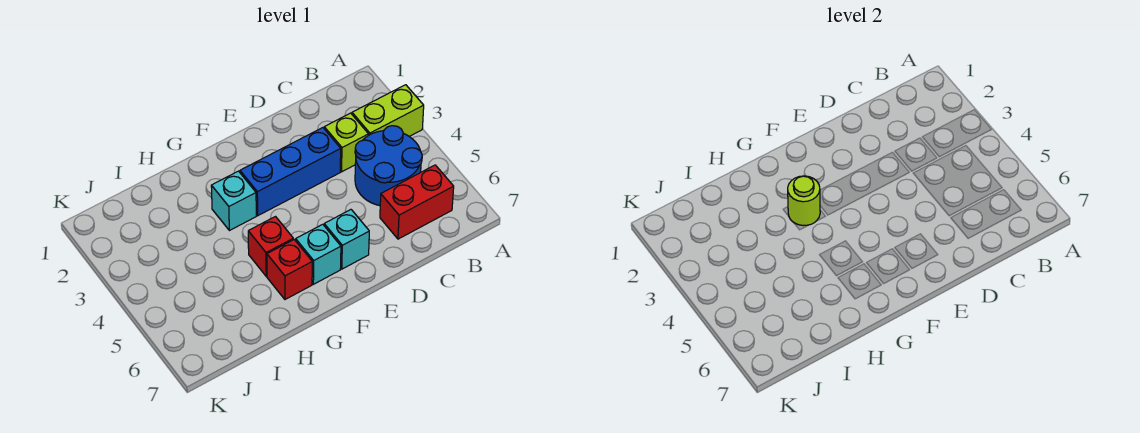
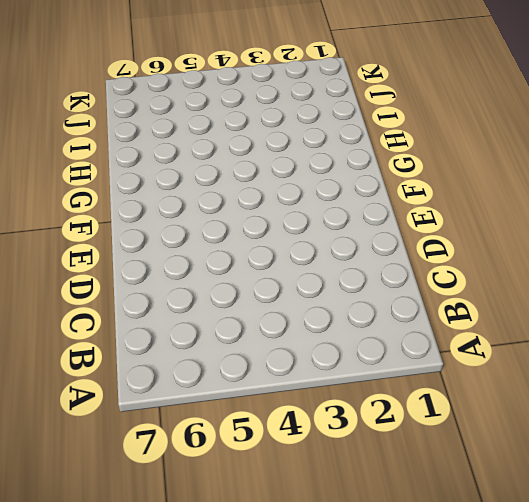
none -> lime brick A3:B3 level 1
none -> blue round brick B4:C5 level 1

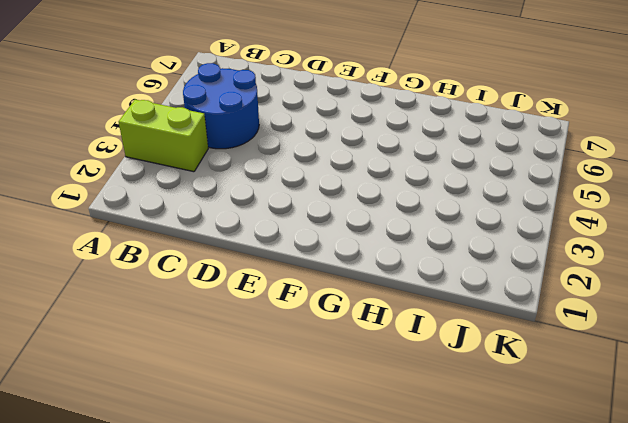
none -> red brick B6:C6 level 1
none -> lime brick C3 level 1

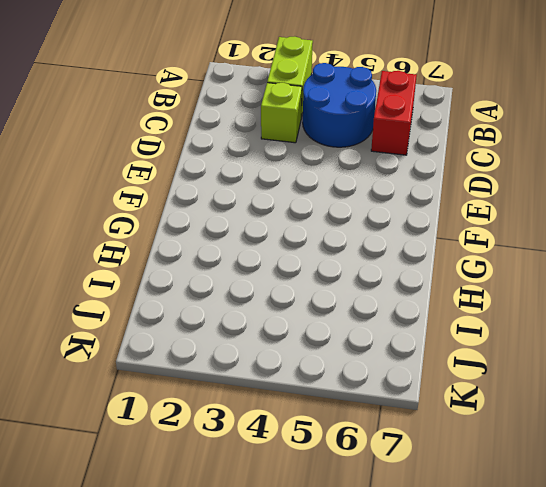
none -> blue brick D3:F3 level 1
none -> cyan brick E6 level 1

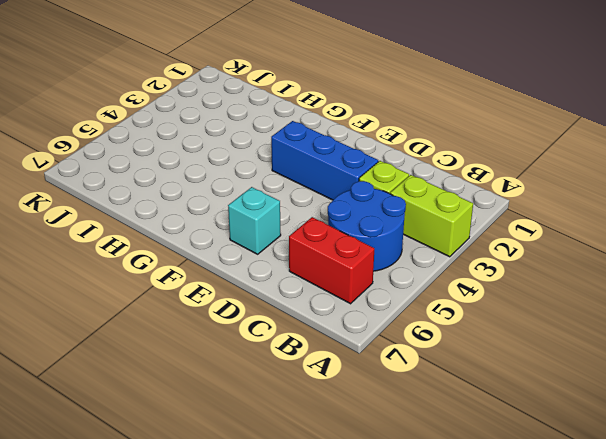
none -> cyan brick F6 level 1
none -> cyan brick G3 level 1

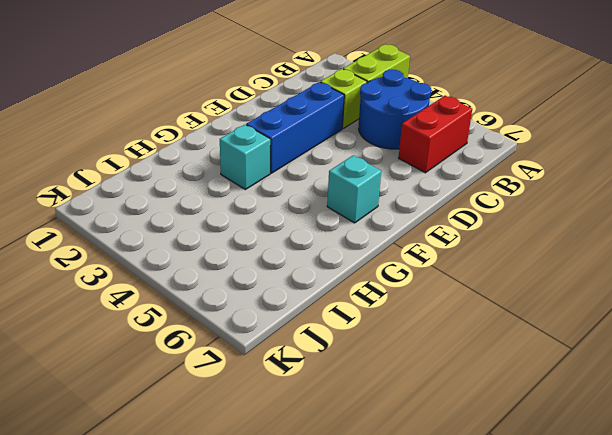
none -> cyan brick E6 level 1
none -> red brick G5 level 1

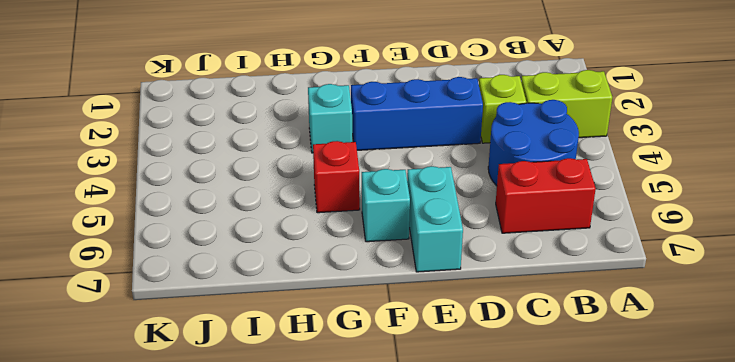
cyan brick E6:E7 level 1 -> cyan brick E6 level 1
none -> red brick G6 level 1
none -> lime round brick G3 level 2

